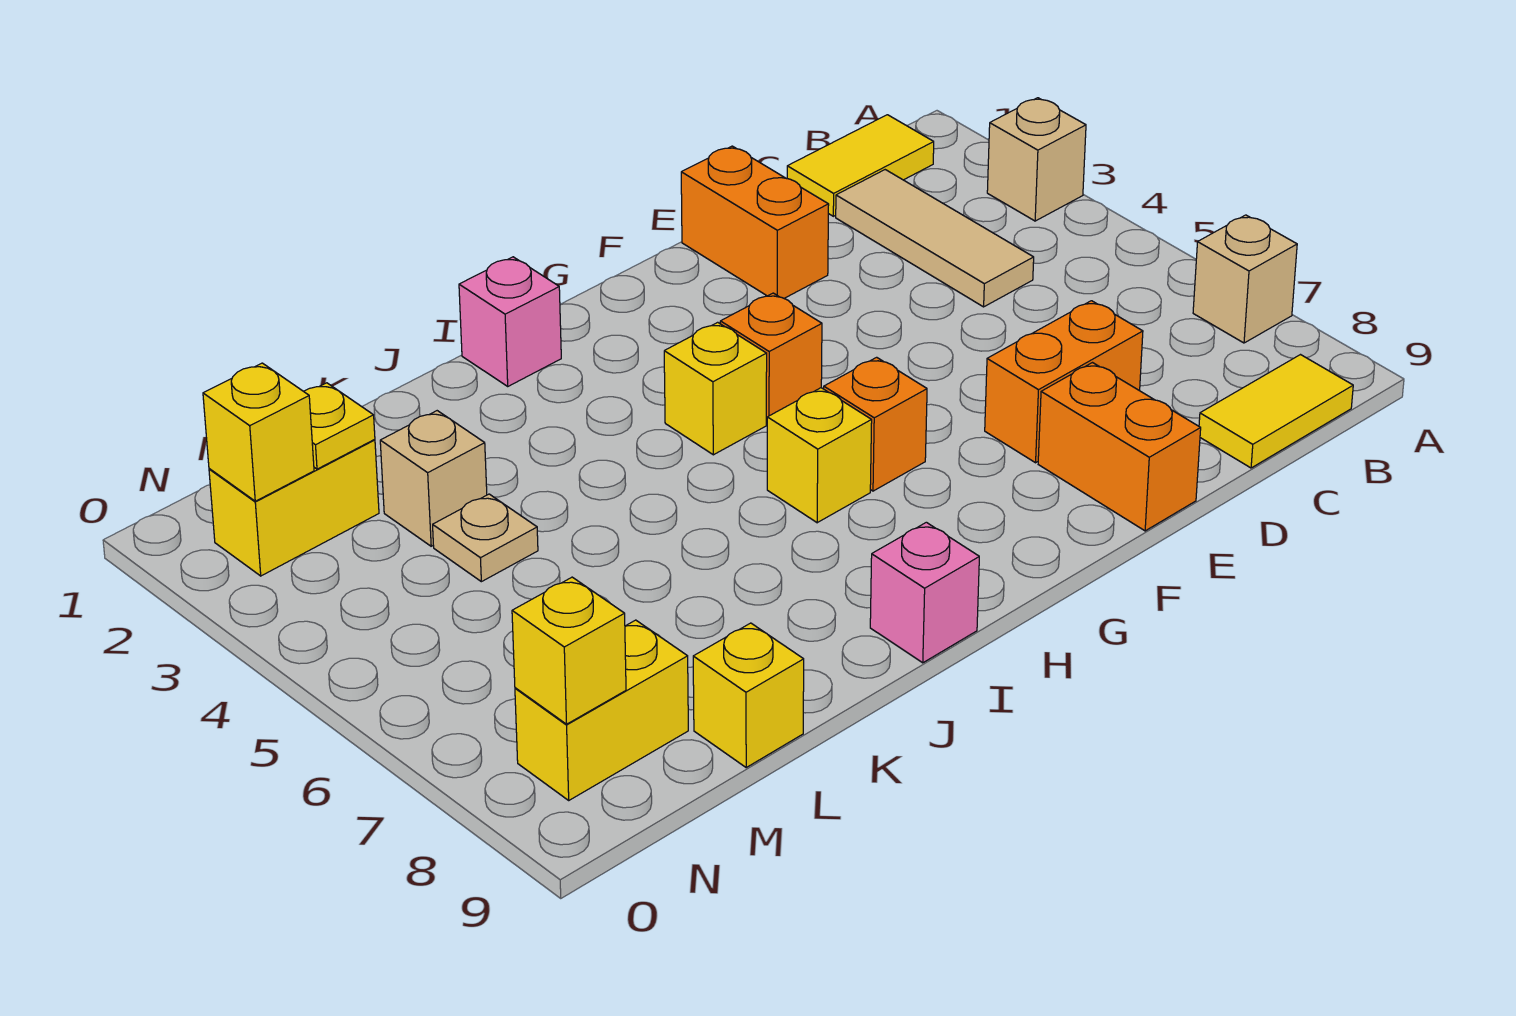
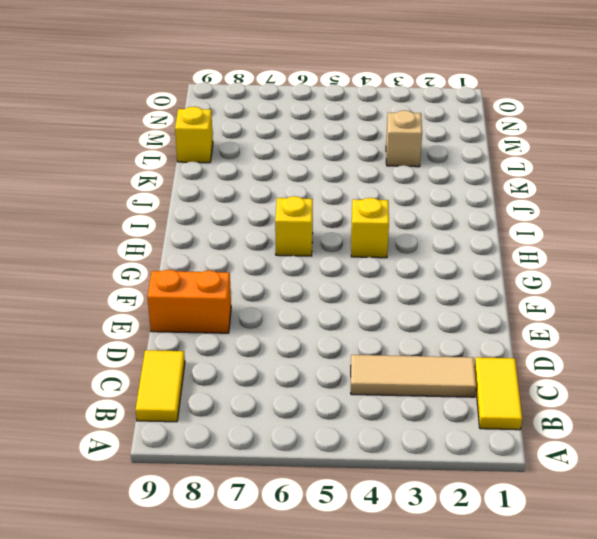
none -> tan brick A3 level 1
none -> tan brick A7 level 1
none -> orange brick D7:E7 level 1

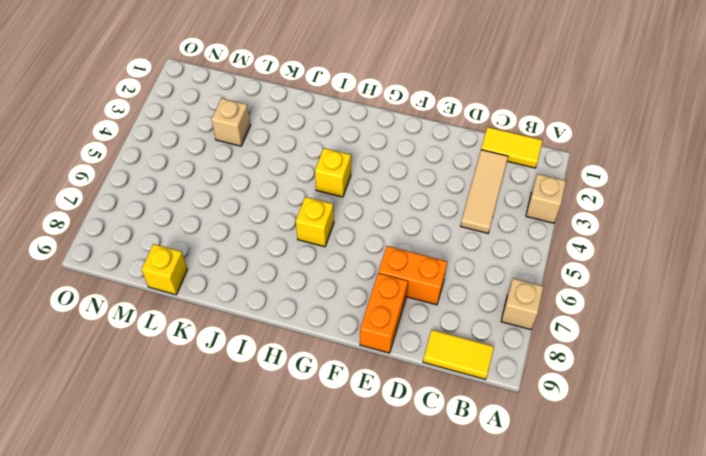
none -> orange brick E1:E2 level 1
none -> orange brick G4 level 1
none -> orange brick G6 level 1

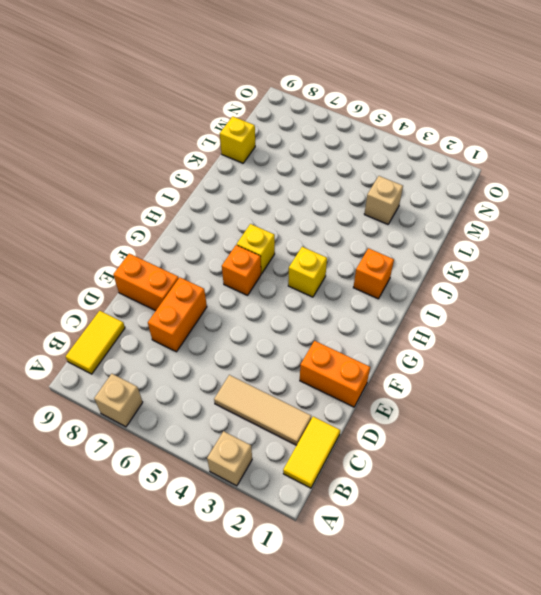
orange brick I2 level 1 -> orange brick G4 level 1
none -> pink brick I1 level 1
none -> pink brick I9 level 1
none -> tan plate L4 level 1

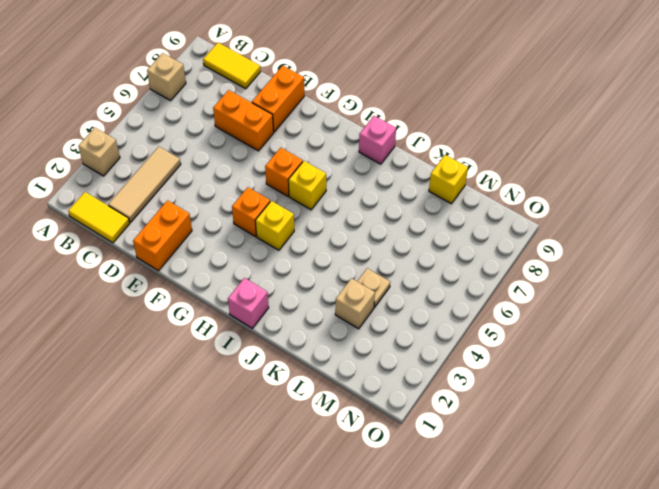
none -> yellow brick M2:N2 level 1
none -> yellow brick M8:N8 level 1
none -> yellow plate M2 level 2

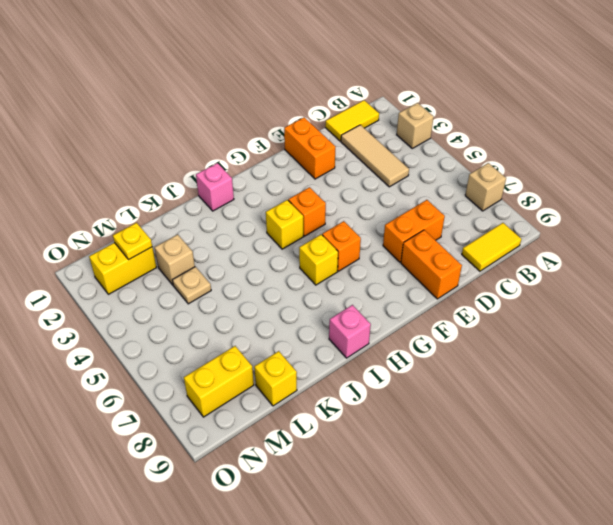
none -> yellow brick N2 level 2
none -> yellow brick N8 level 2

